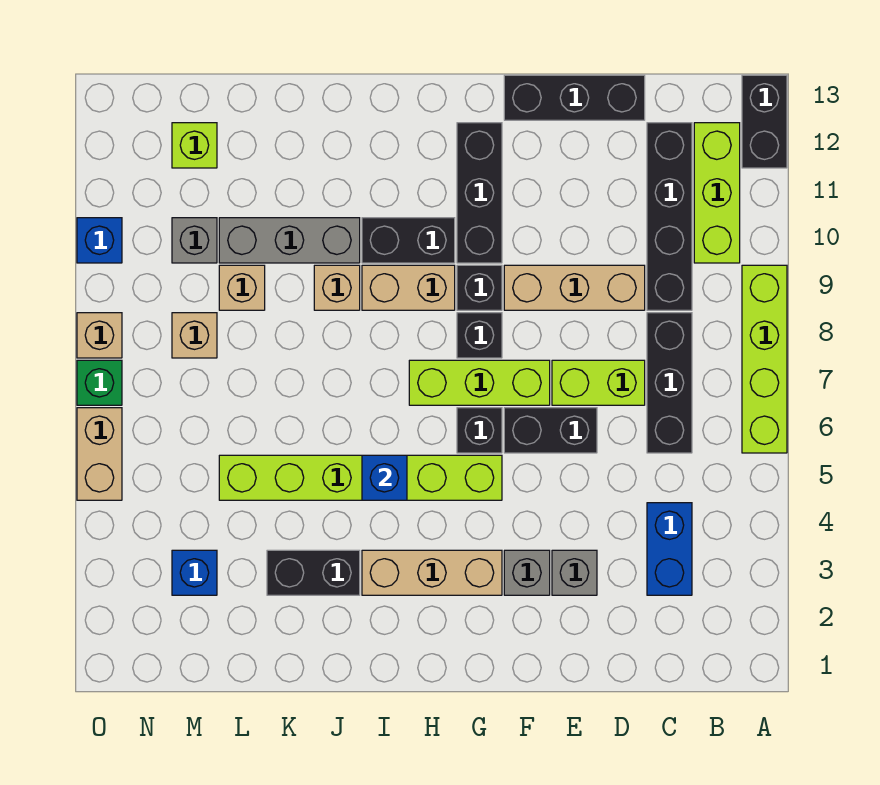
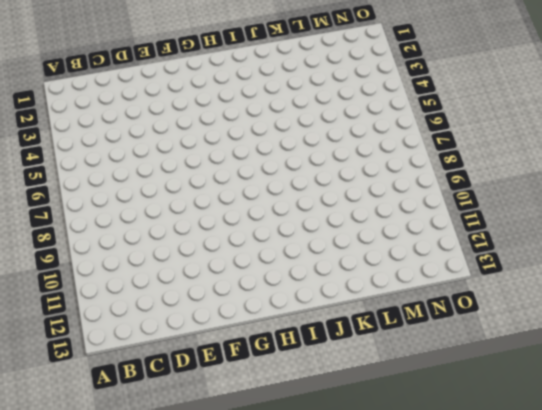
none -> lime brick A6:A9 level 1
none -> black brick A12:A13 level 1
none -> lime brick B10:B12 level 1
none -> blue brick C3:C4 level 1

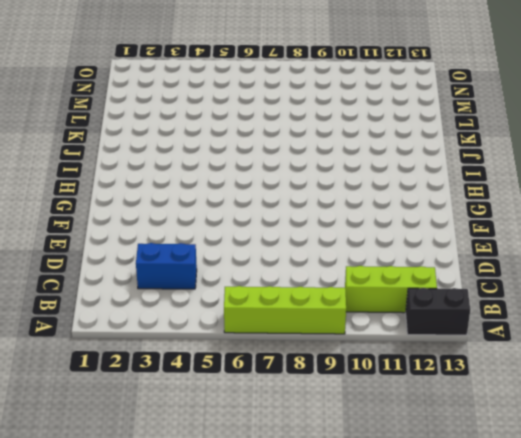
none -> black brick C6:C8 level 1
none -> black brick C9:C12 level 1
none -> lime brick D7:E7 level 1
none -> tan brick D9:F9 level 1

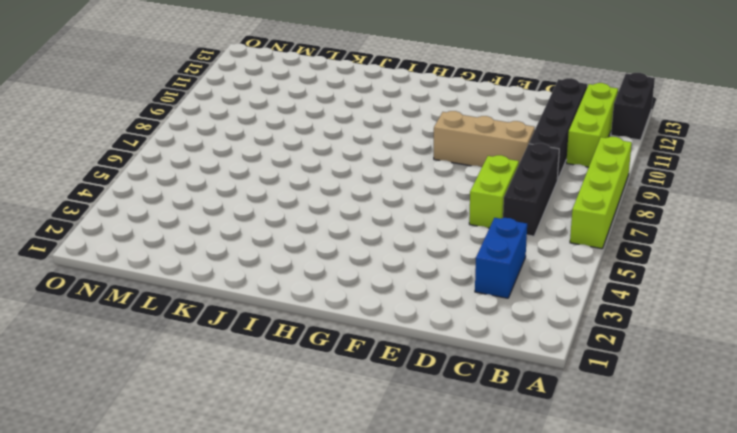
lime brick D6:D7 level 1 -> lime brick D7:E7 level 1
none -> black brick D13:F13 level 1
none -> grey brick E3 level 1
none -> black brick E6:F6 level 1
none -> grey brick F3 level 1

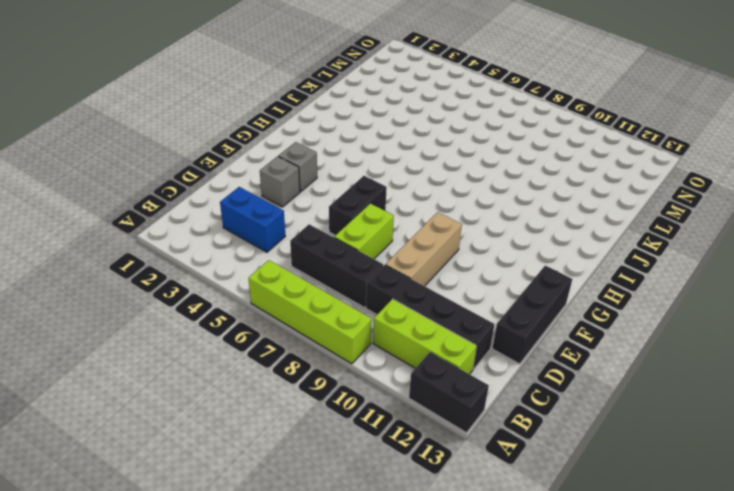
none -> lime brick F7:H7 level 1
none -> tan brick G3:I3 level 1
none -> lime brick G5:L5 level 1
none -> black brick G6 level 1

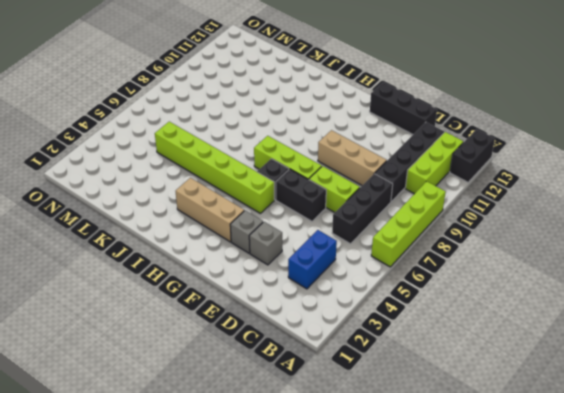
none -> black brick G8 level 1
none -> black brick G9 level 1
none -> black brick G10:G12 level 1
none -> tan brick H9:I9 level 1

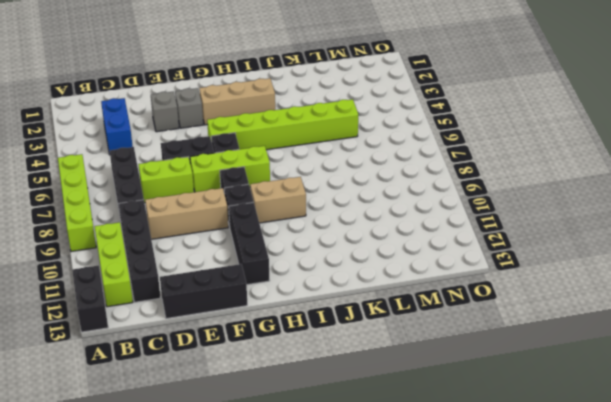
none -> black brick H10:I10 level 1
none -> black brick J3:K3 level 1
none -> tan brick J9 level 1
none -> grey brick J10:L10 level 1

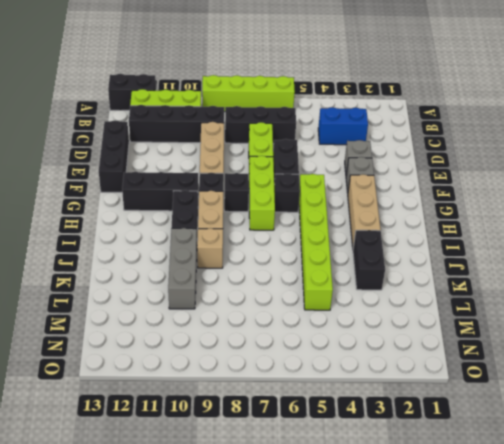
none -> tan brick L9 level 1
none -> blue brick M3 level 1
none -> tan brick M8 level 1
none -> grey brick M10 level 1

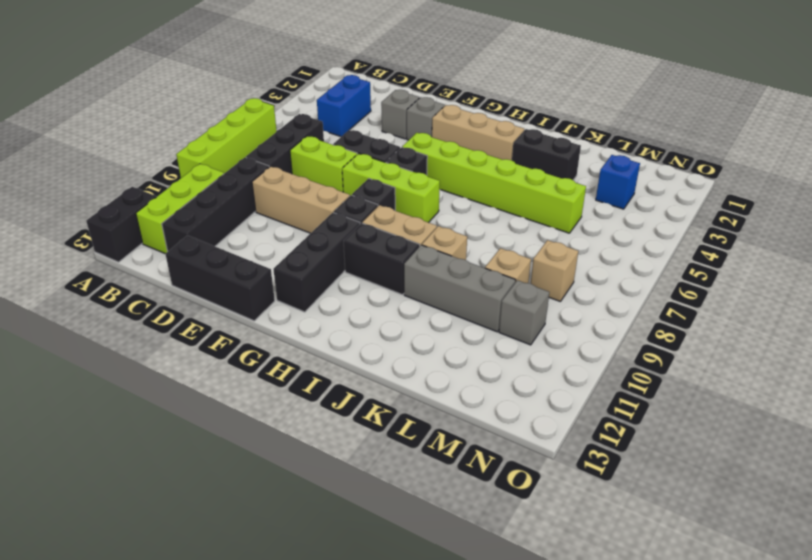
none -> lime brick M12 level 1
none -> tan brick O5:O6 level 1
none -> green brick O7 level 1
none -> tan brick O8 level 1

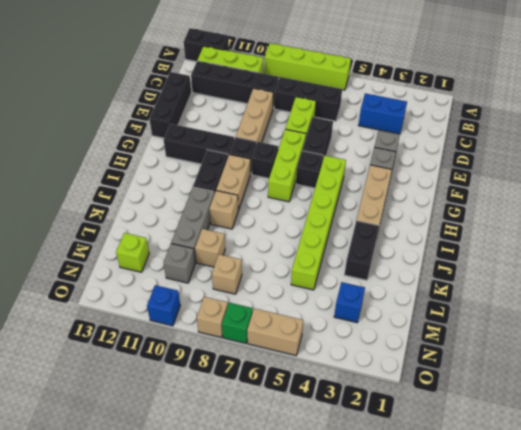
none -> blue brick I5 level 2

